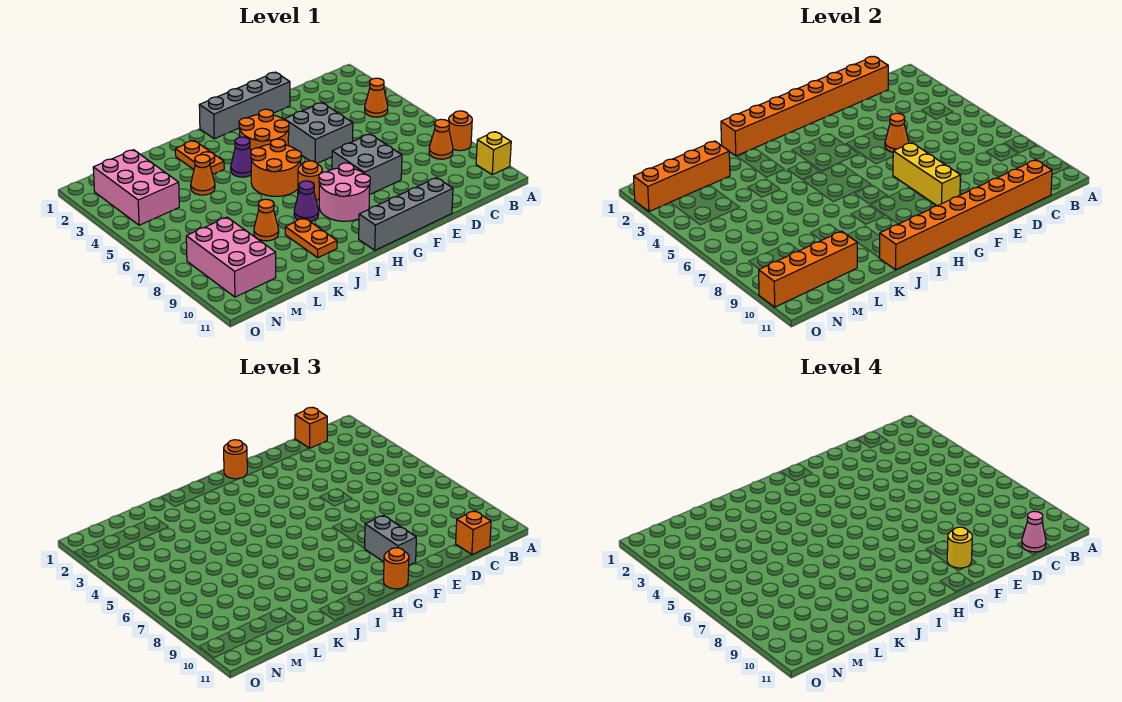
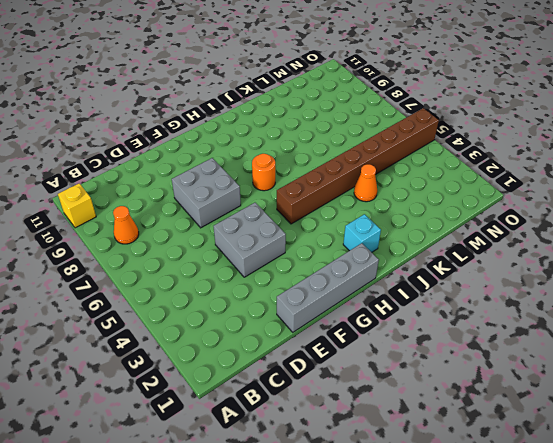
brown brick H5:O5 level 1 -> orange round brick H5:I6 level 1
cyan brick I2 level 1 -> none
none -> orange round brick A8 level 1
none -> orange cone B4 level 1
none -> grey brick E11:H11 level 1
none -> orange round brick G3:H4 level 1

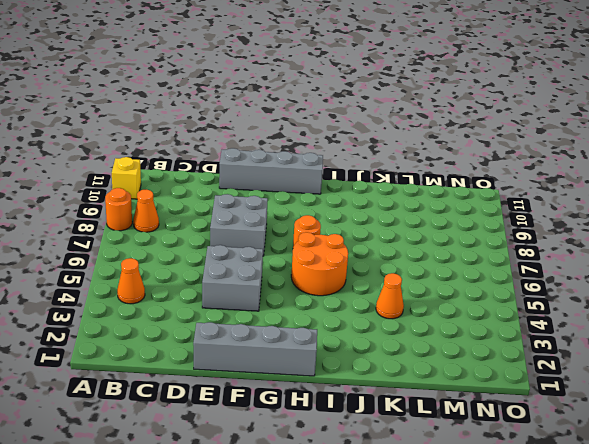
none -> orange round brick G3:H4 level 1
none -> pink round brick G8:H9 level 1
none -> purple cone I4 level 1
none -> purple cone I8 level 1

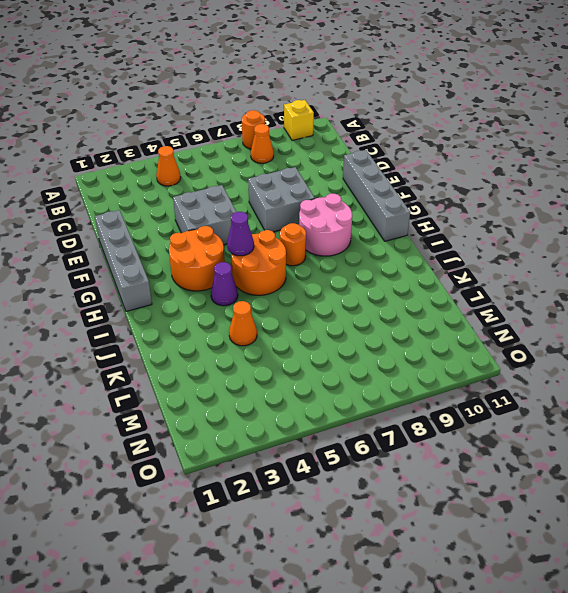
purple cone H5 level 2 -> purple cone I8 level 1
none -> orange plate J2:J3 level 1
none -> orange plate J9:J10 level 1
none -> orange cone K8 level 1
none -> pink brick M2:N4 level 1

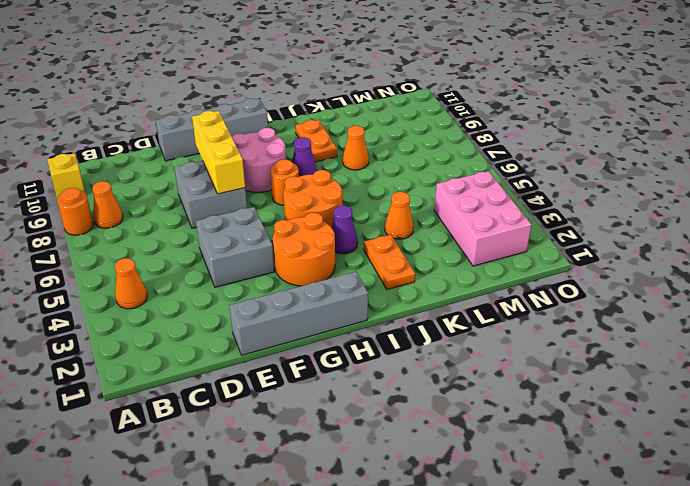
none -> pink brick M8:N10 level 1
none -> orange brick C1:J1 level 2
none -> orange brick C11:J11 level 2
none -> orange cone E5 level 2

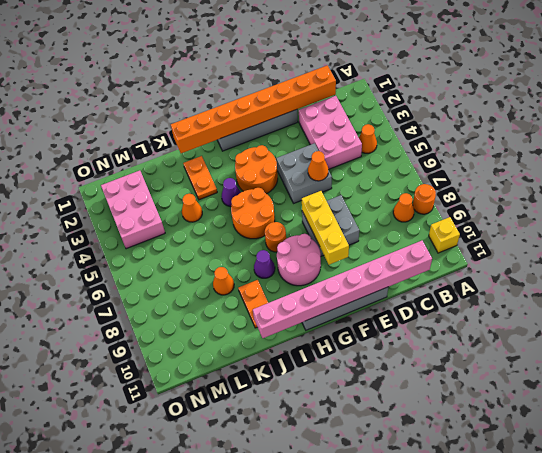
pink brick C2:D4 level 1 -> pink brick M8:N10 level 1
pink brick C11:J11 level 2 -> orange brick C11:J11 level 2
none -> orange brick L2:O2 level 2
none -> orange brick L10:O10 level 2
none -> orange brick C1 level 3
none -> orange brick C11 level 3

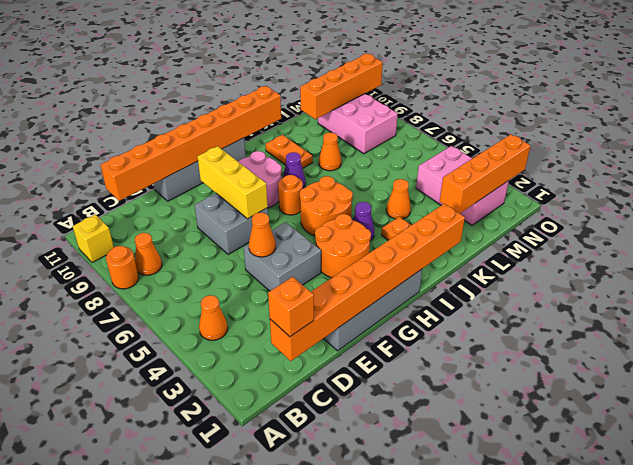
none -> orange brick C11 level 3
none -> grey brick F9:F10 level 3
none -> orange round brick G1 level 3
none -> orange round brick G11 level 3

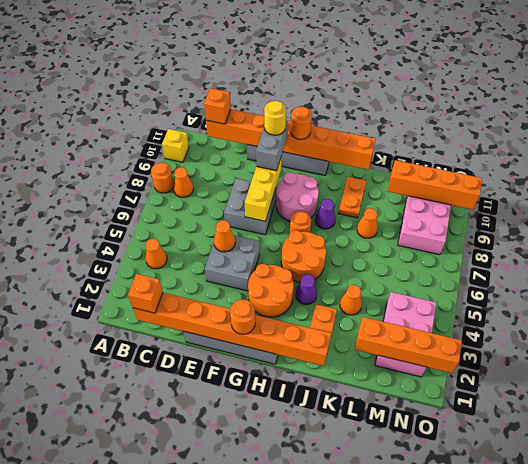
none -> pink cone C11 level 4

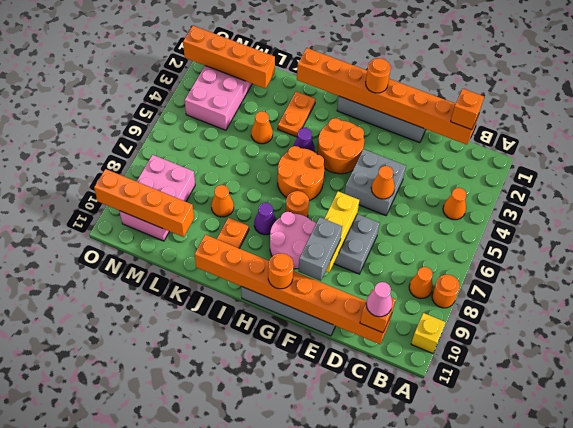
none -> yellow round brick F10 level 4

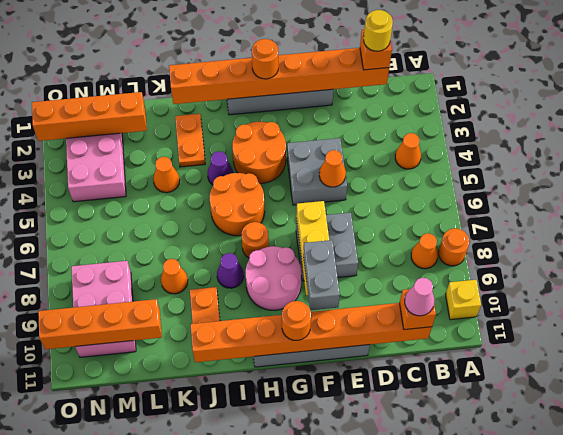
yellow round brick C1 level 4 -> yellow round brick F10 level 4

